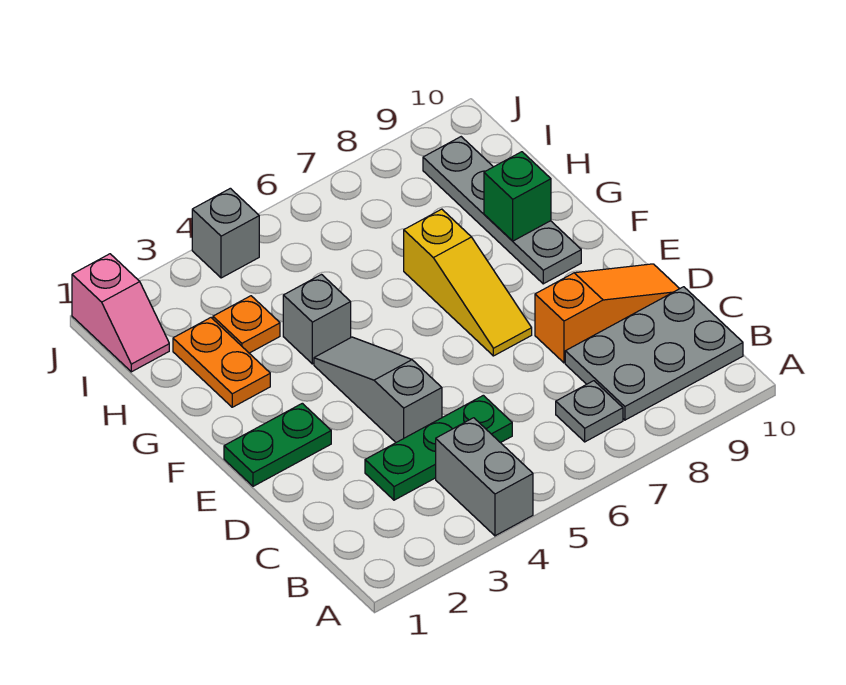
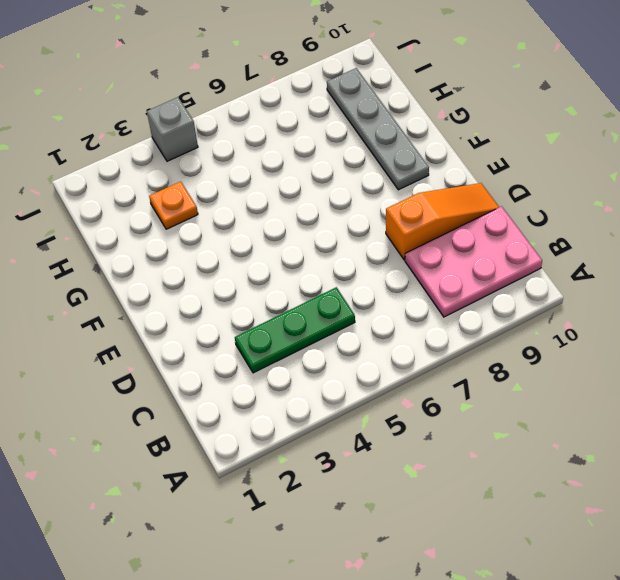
pink plate B8:C10 level 1 -> grey plate B8:C10 level 1
none -> grey brick A4:B4 level 1
none -> grey plate B7 level 1
none -> grey slope D4:F4 level 1 top D

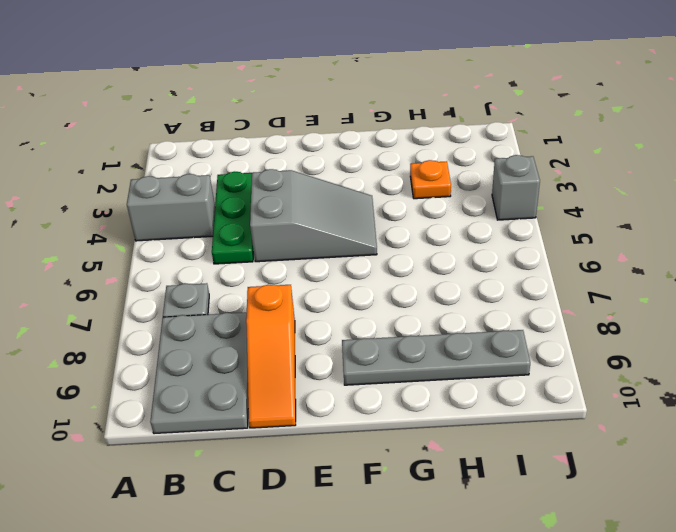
grey slope D4:F5 level 1 top D -> grey slope D4:F4 level 1 top D
none -> green plate E1:E2 level 1
none -> yellow slope E7:G7 level 1 top G
none -> orange plate G2:H2 level 1

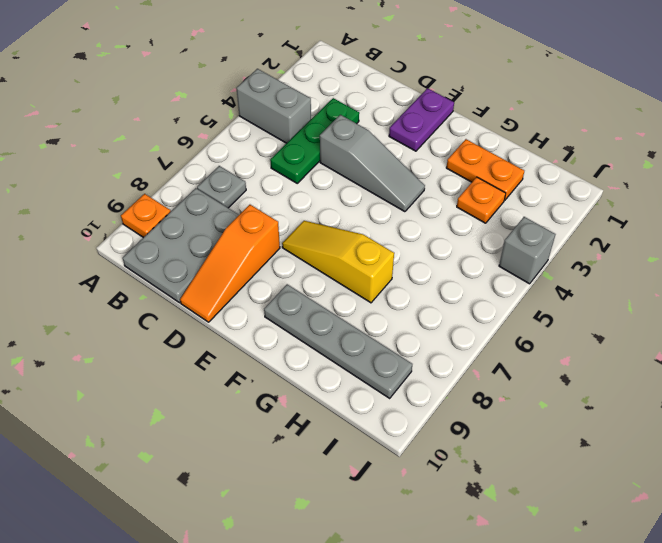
orange plate A9 level 1 -> none
purple plate E1:E2 level 1 -> green plate E1:E2 level 1
none -> grey brick G4 level 1
none -> pink slope I1:J1 level 1 top J
none -> green brick G9 level 2

